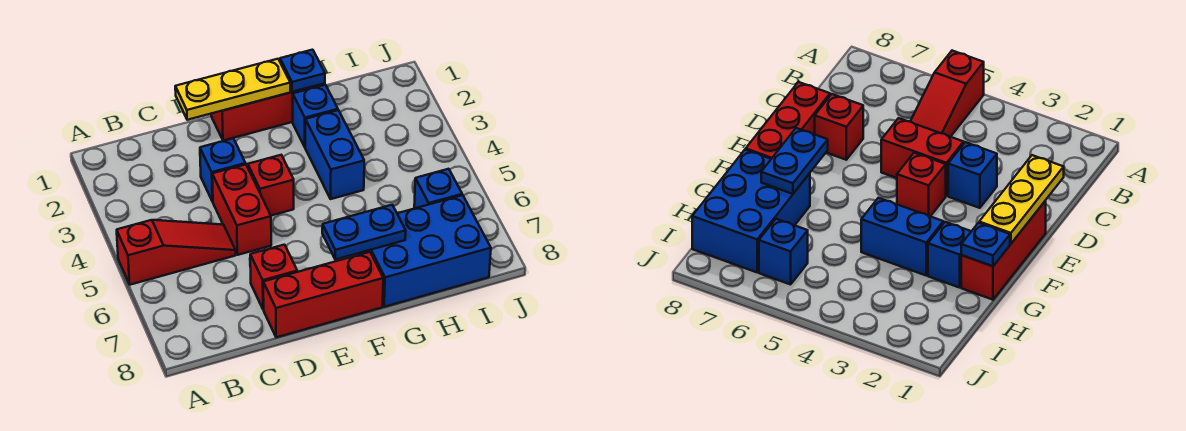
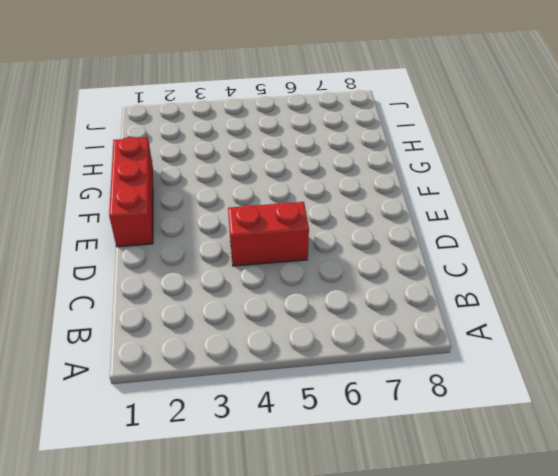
none -> red slope A5:C5 level 1 top A
none -> blue brick D3 level 1
none -> red brick D7 level 1

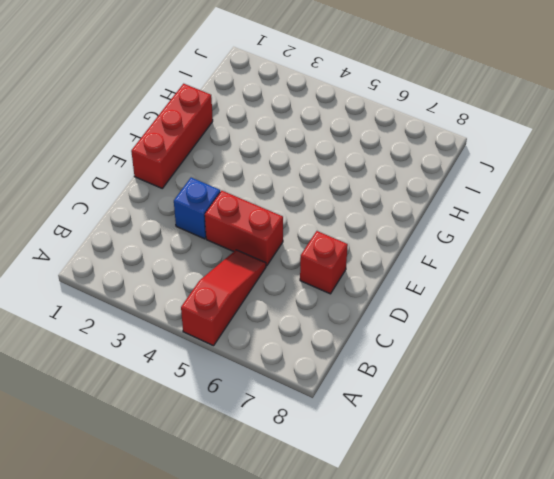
none -> red brick D8:F8 level 1
none -> red brick E4 level 1
none -> blue brick G2 level 1

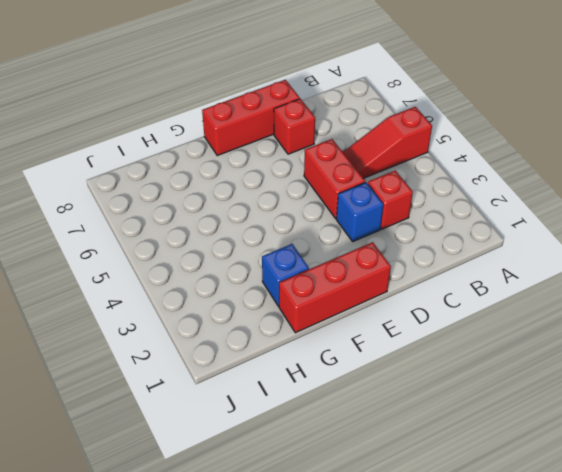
red brick C3 level 1 -> red brick E4 level 1
none -> blue brick G3:G4 level 1
none -> blue brick G7:I8 level 1
none -> blue brick I6 level 1

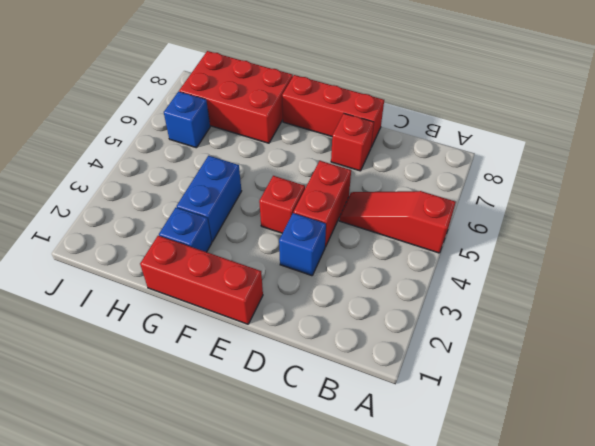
red brick G7:I8 level 1 -> blue brick G7:I8 level 1
none -> yellow plate D1:F1 level 2
none -> blue plate F7:G7 level 2
none -> blue plate G1 level 2

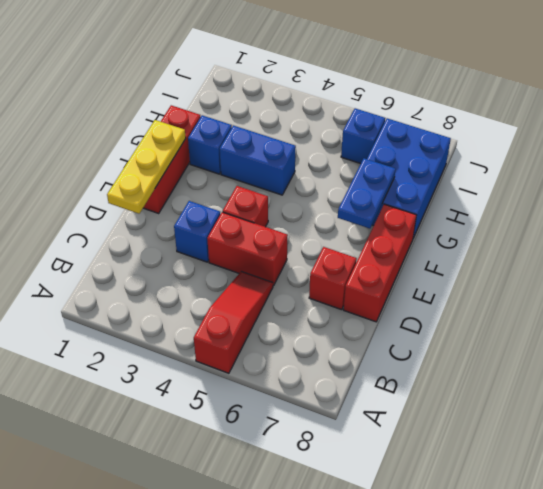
none -> blue plate G1 level 2

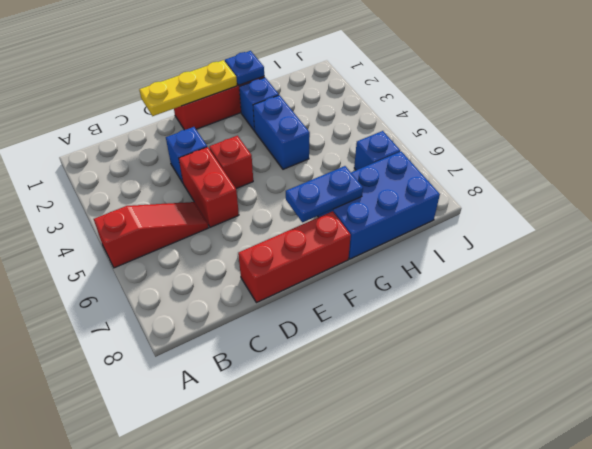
none -> red brick D7 level 1

